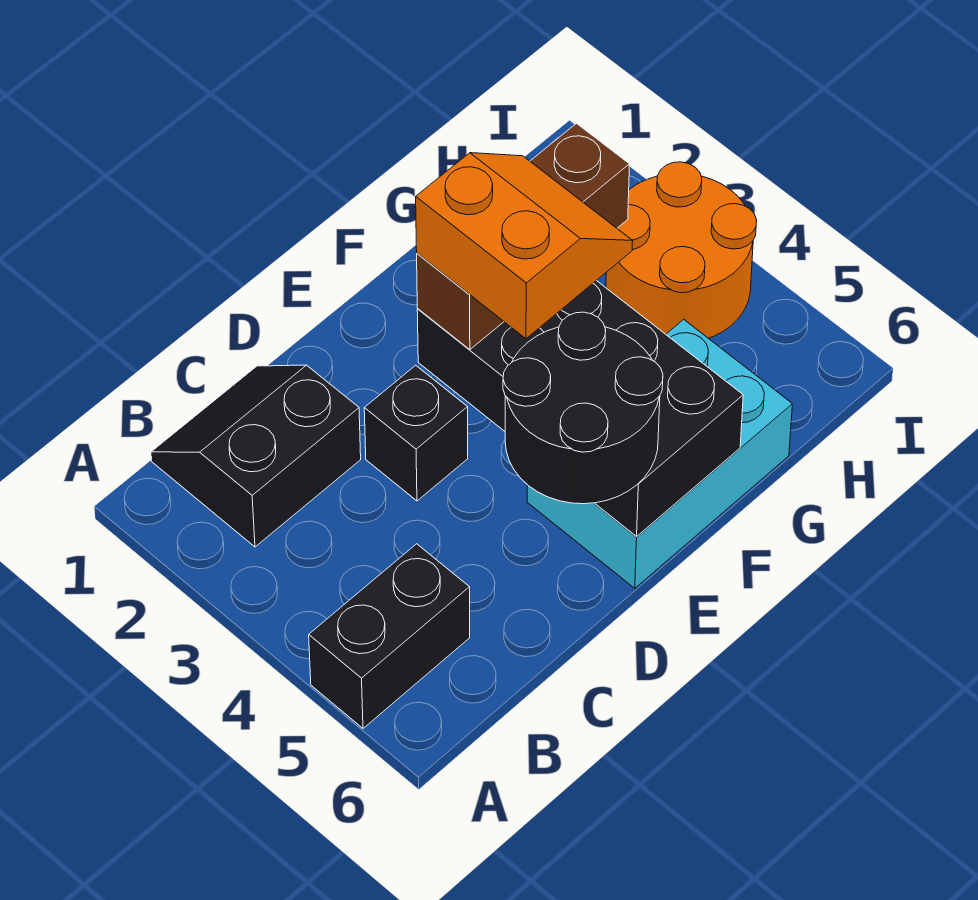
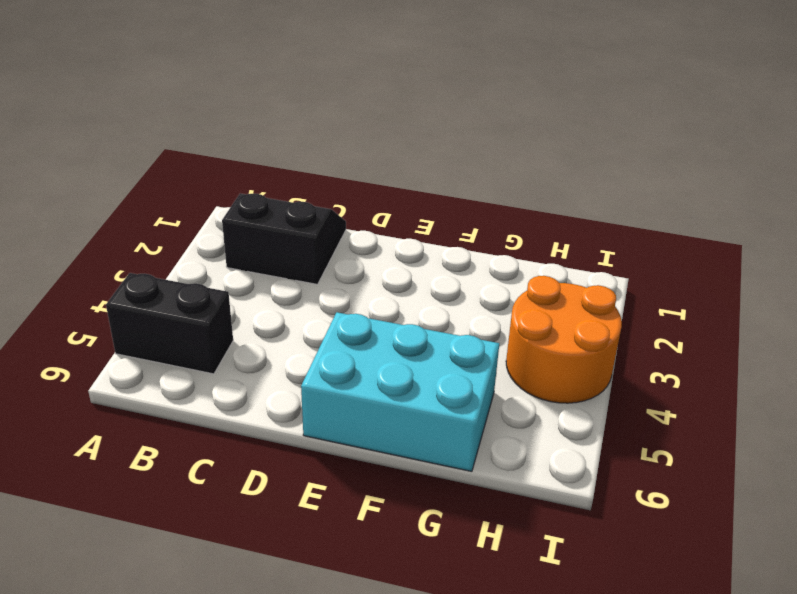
none -> black brick D3 level 1
none -> black brick E3:F6 level 2

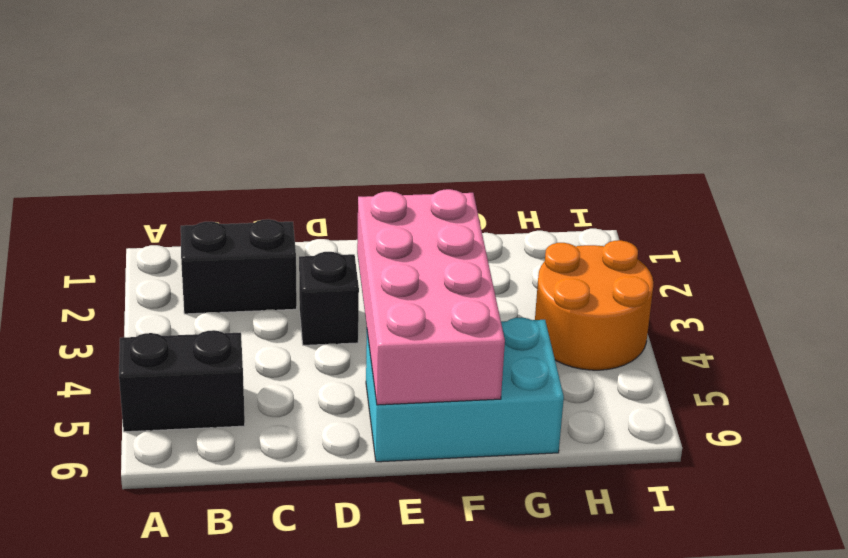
pink brick E3:F6 level 2 -> black brick E3:F6 level 2
none -> black round brick D5:E6 level 3
none -> brown brick E3:G3 level 3

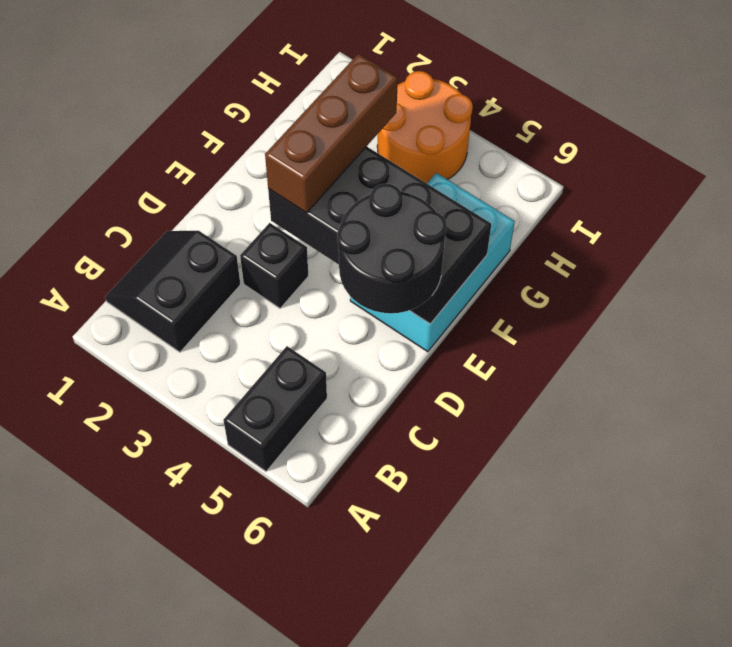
none -> orange slope E3:F4 level 4 top E

